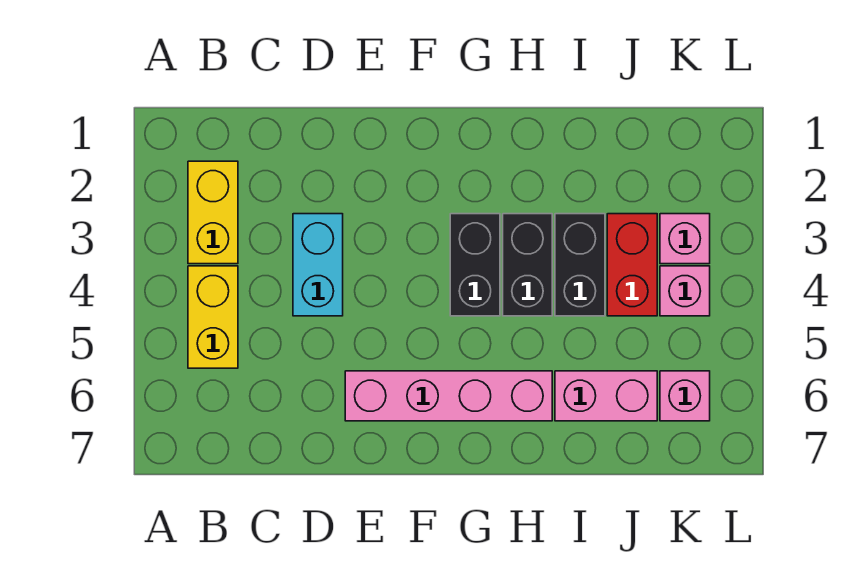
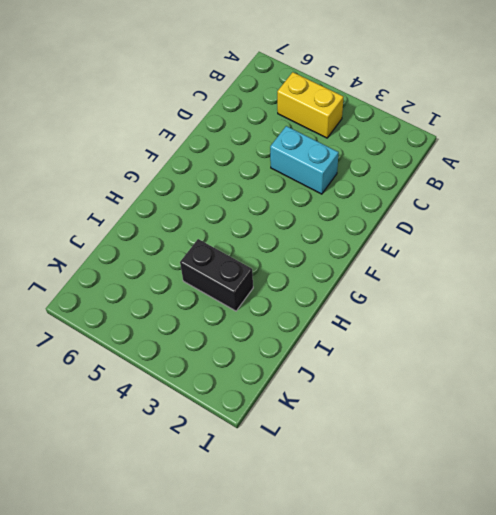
none -> yellow brick B2:B3 level 1
none -> pink brick E6:H6 level 1
none -> black brick G3:G4 level 1

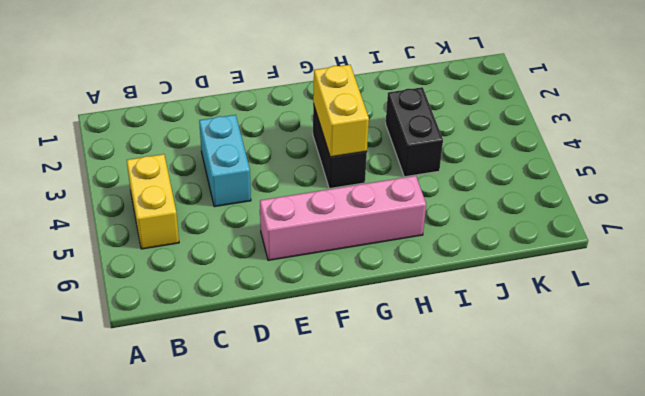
yellow brick G3:G4 level 2 -> yellow brick B2:B3 level 1
none -> black brick H3:H4 level 1
none -> pink brick I6:J6 level 1
none -> red brick J3:J4 level 1

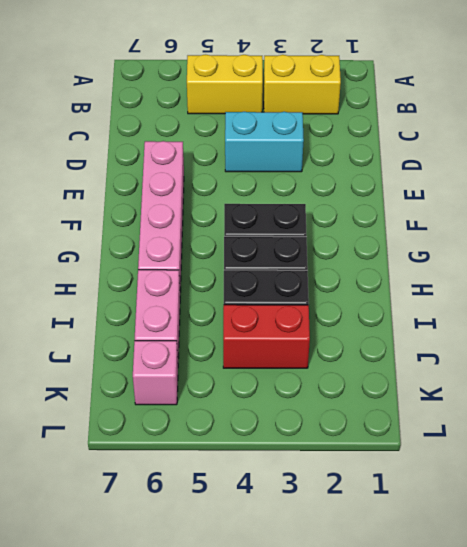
none -> pink brick K3 level 1
none -> pink brick K4 level 1

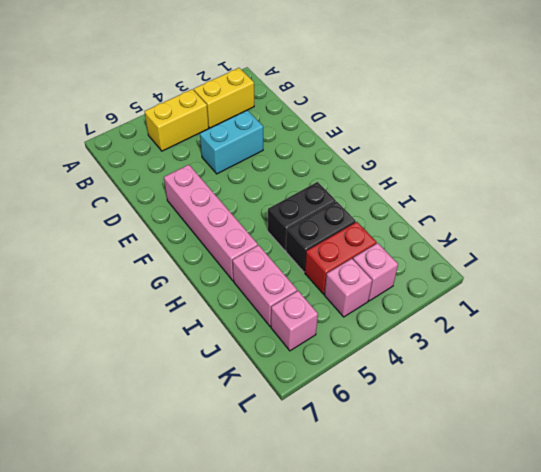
none -> black brick G3:G4 level 1

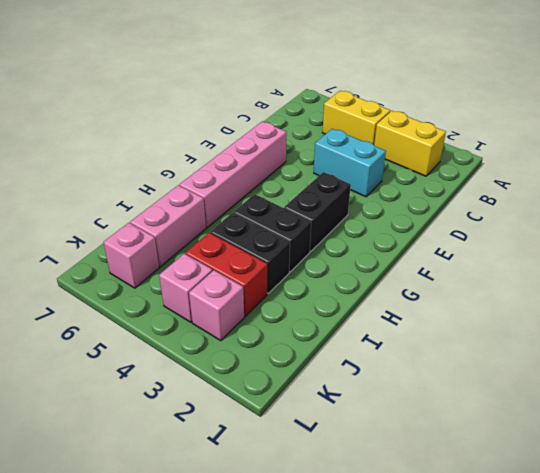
black brick F3:G3 level 1 -> black brick G3:G4 level 1

